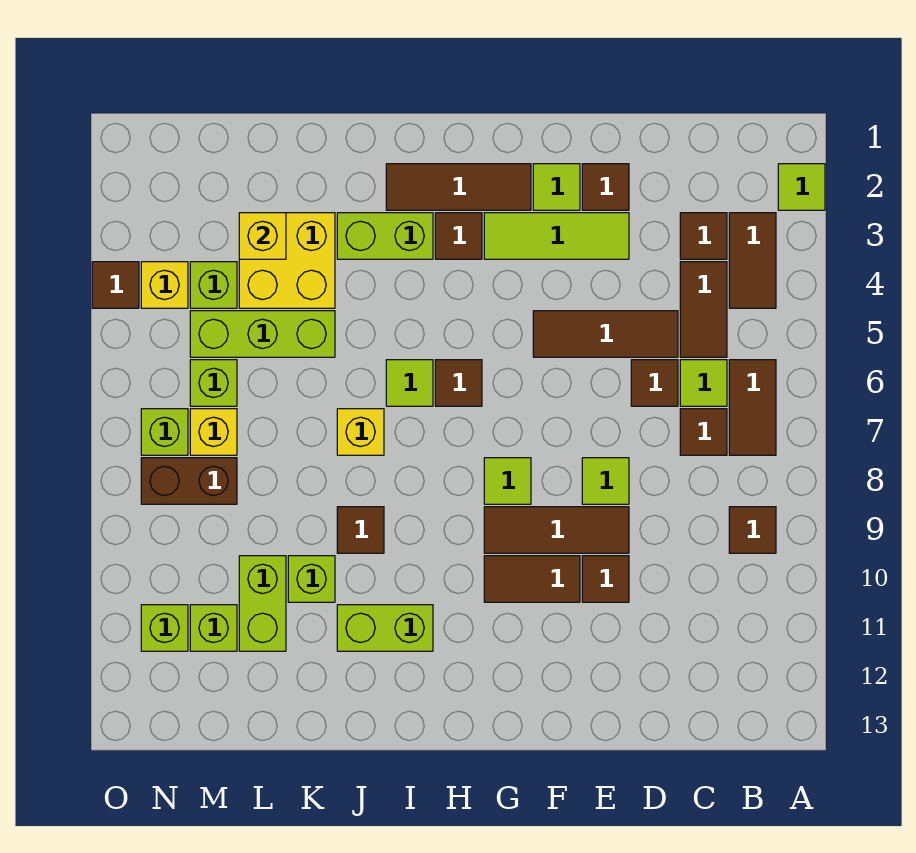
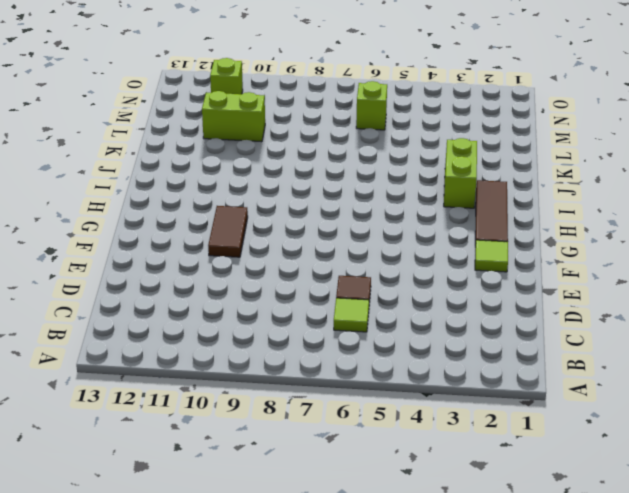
none -> lime tile A2 level 1
none -> brown tile B3:B4 level 1
none -> brown tile B6:B7 level 1
none -> brown tile B9 level 1

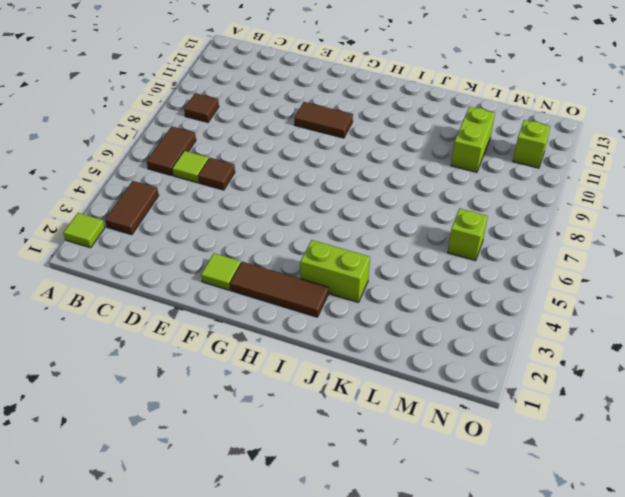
none -> brown tile C3 level 1
none -> brown tile C4:C5 level 1
none -> brown tile C7 level 1
none -> brown tile D5:F5 level 1

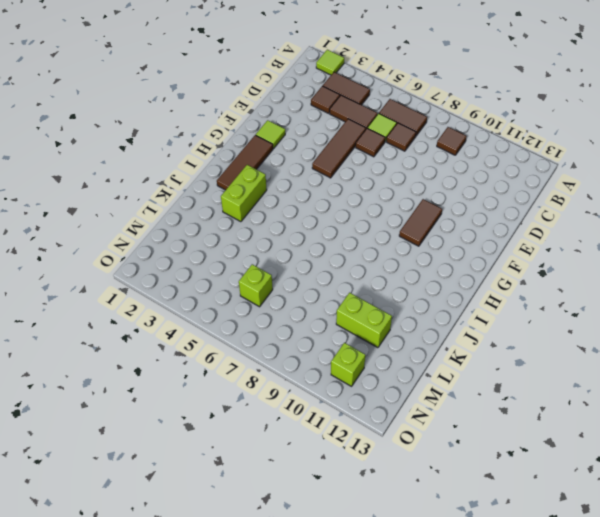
none -> brown tile E2 level 1
none -> lime tile E3:G3 level 1
none -> lime tile E8 level 1
none -> brown tile E9:G9 level 1

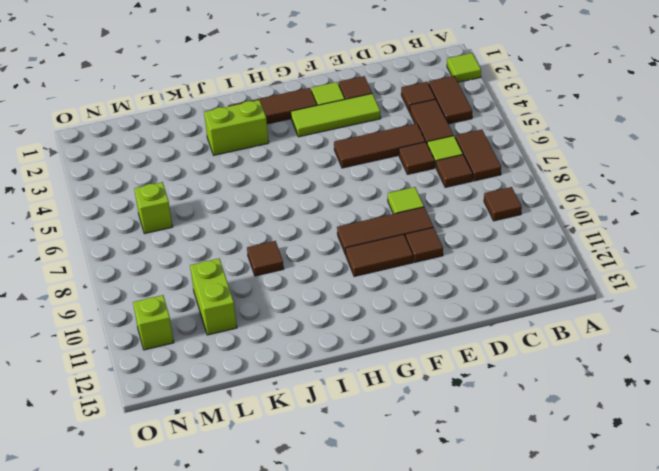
none -> lime tile G8 level 1
none -> brown tile H3 level 1
none -> brown tile H6 level 1
none -> lime tile I6 level 1

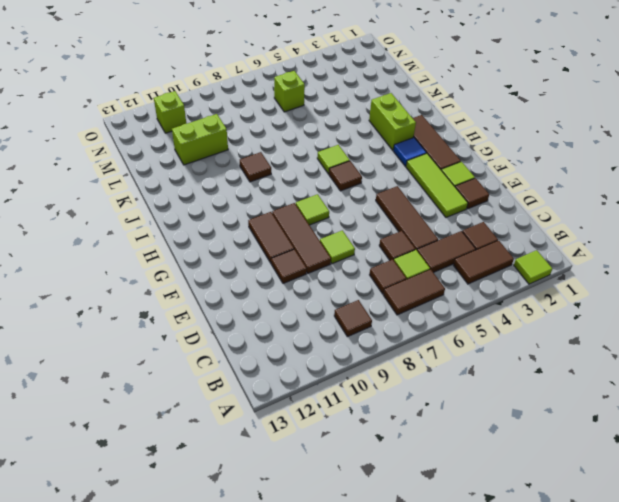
blue tile H3 level 1 -> brown tile H3 level 1
none -> lime brick I11:J11 level 1
none -> yellow brick J7 level 1
none -> yellow brick K3:L4 level 1
none -> lime brick K5:M5 level 1

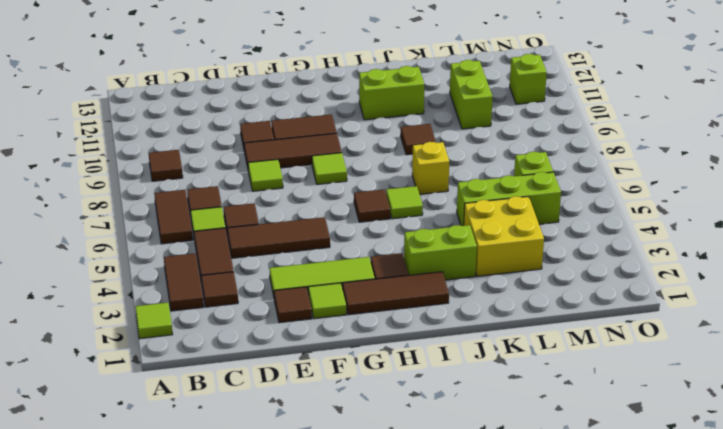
none -> lime brick K10 level 1
none -> lime brick M4 level 1
none -> yellow brick M7 level 1
none -> brown brick M8:N8 level 1

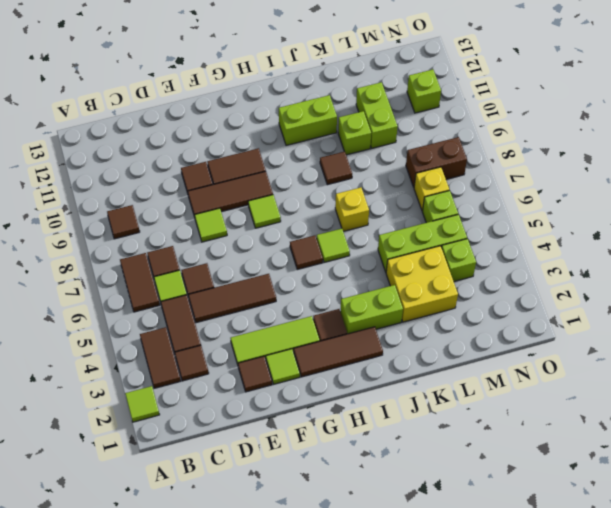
none -> lime brick M11 level 1
none -> yellow brick N4 level 1
none -> lime brick N7 level 1
none -> brown tile O4 level 1

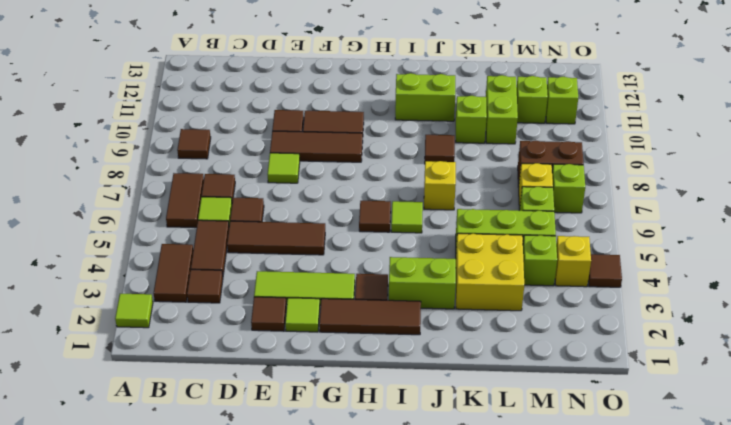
none -> lime tile G8 level 1
none -> yellow brick L3 level 2

